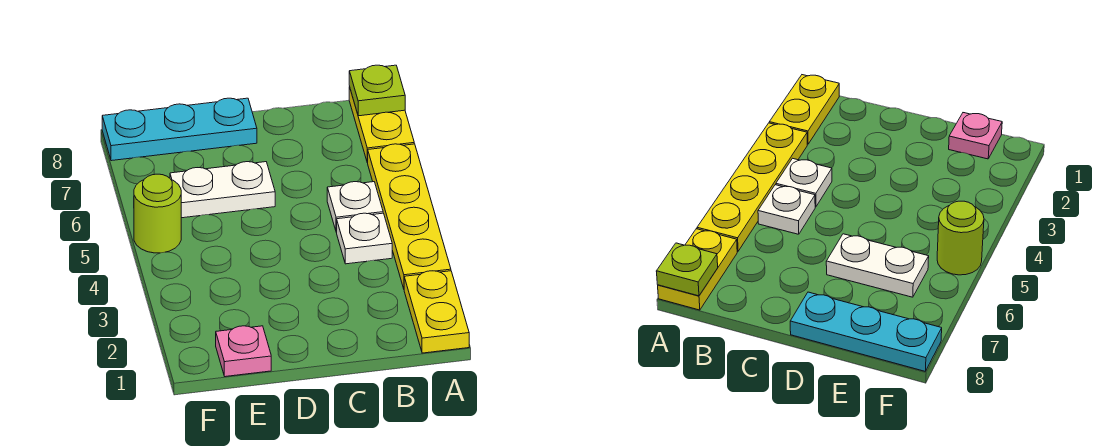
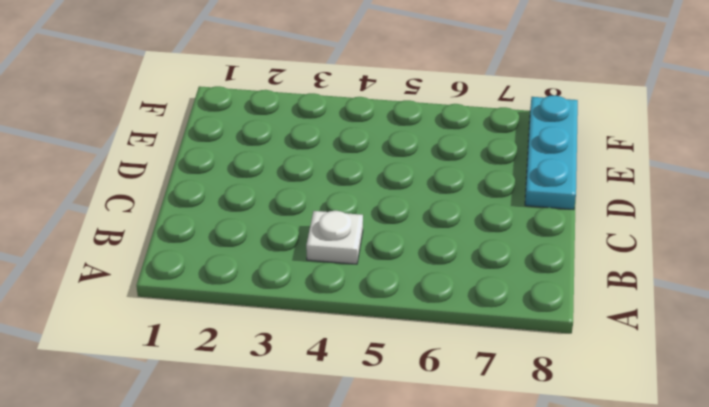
none -> yellow plate A1:A2 level 1
none -> yellow plate A3:A6 level 1

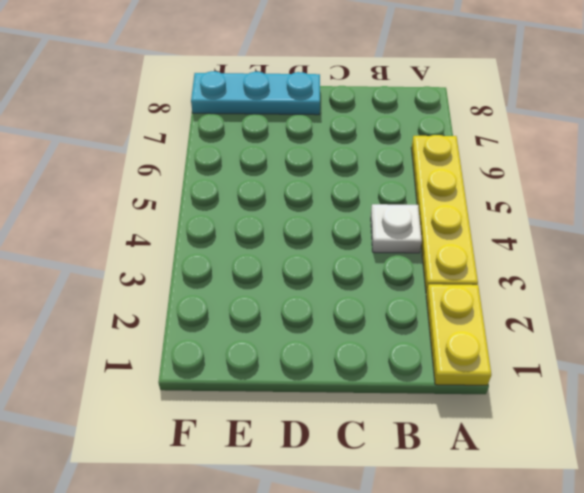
none -> yellow plate A7:A8 level 1
none -> white plate B5 level 1

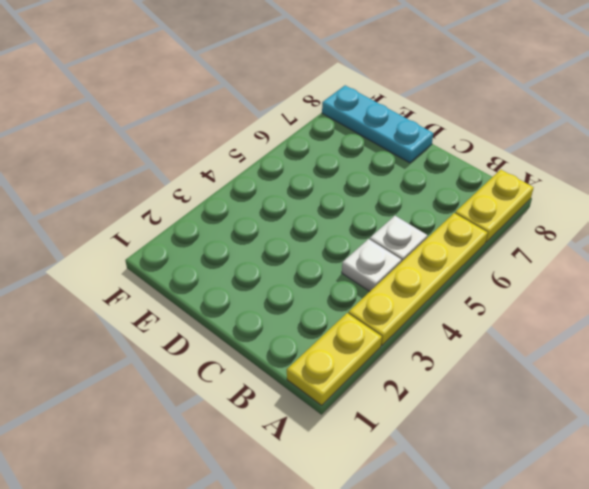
none -> white plate D6:E6 level 1
none -> pink plate E1 level 1

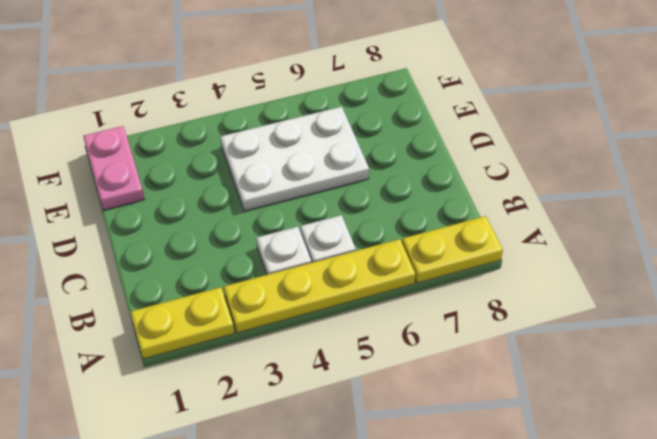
white plate D4:E6 level 1 -> white plate D6:E6 level 1
pink plate E1:F1 level 1 -> pink plate E1 level 1
none -> cyan plate D8:F8 level 1
none -> lime round brick F5 level 1

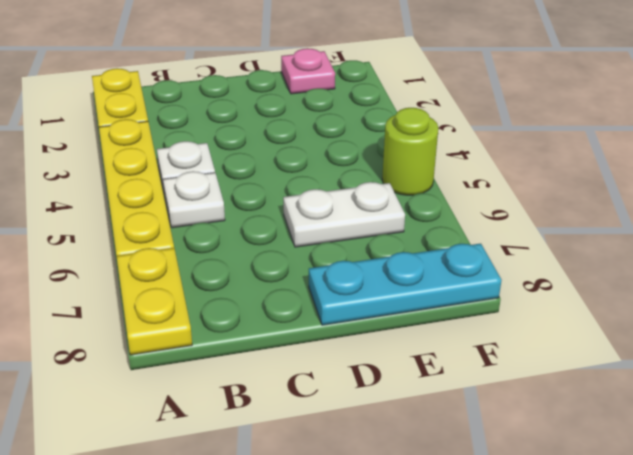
none -> lime plate A8 level 2

